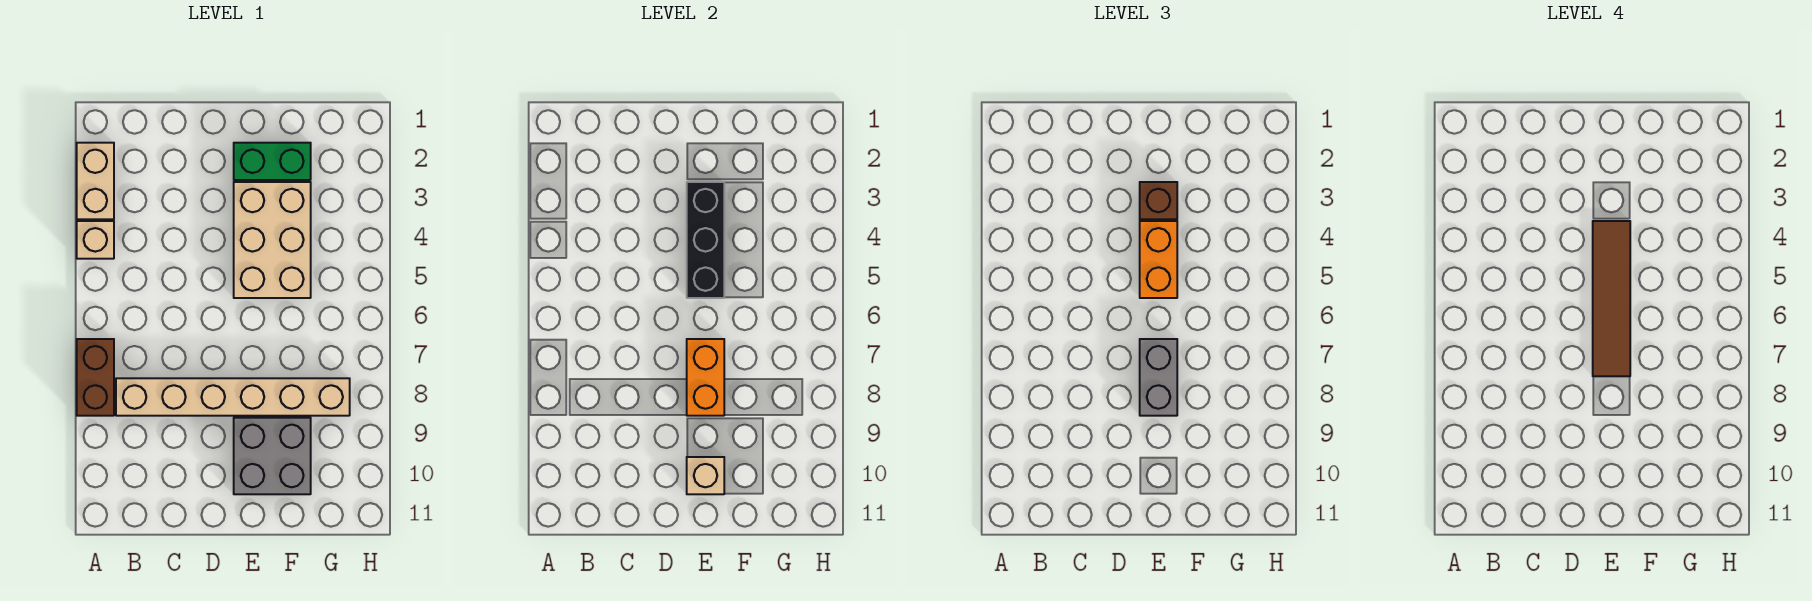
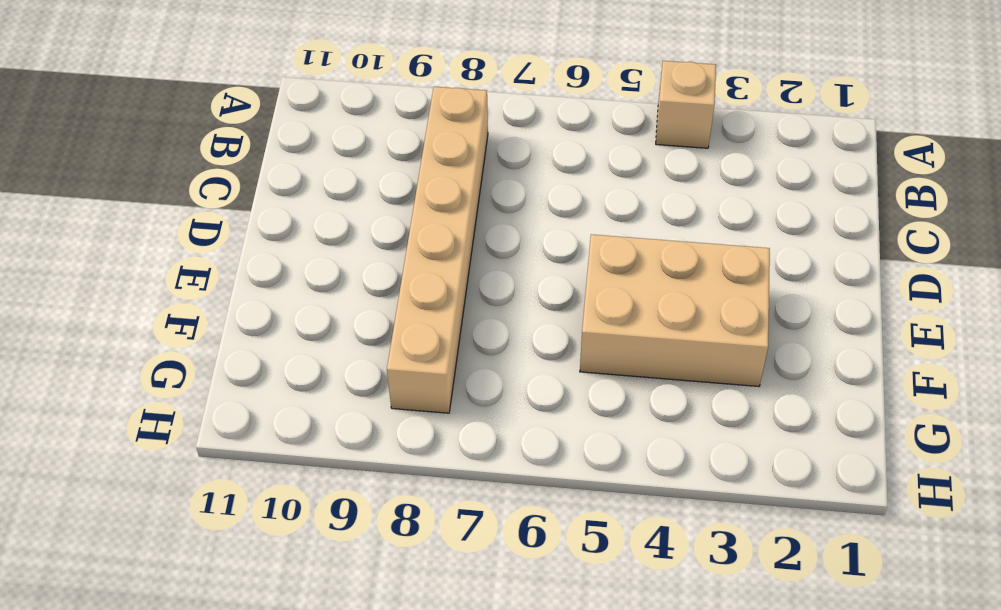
none -> tan brick A2:A3 level 1
none -> brown brick A7:A8 level 1
none -> green brick E2:F2 level 1

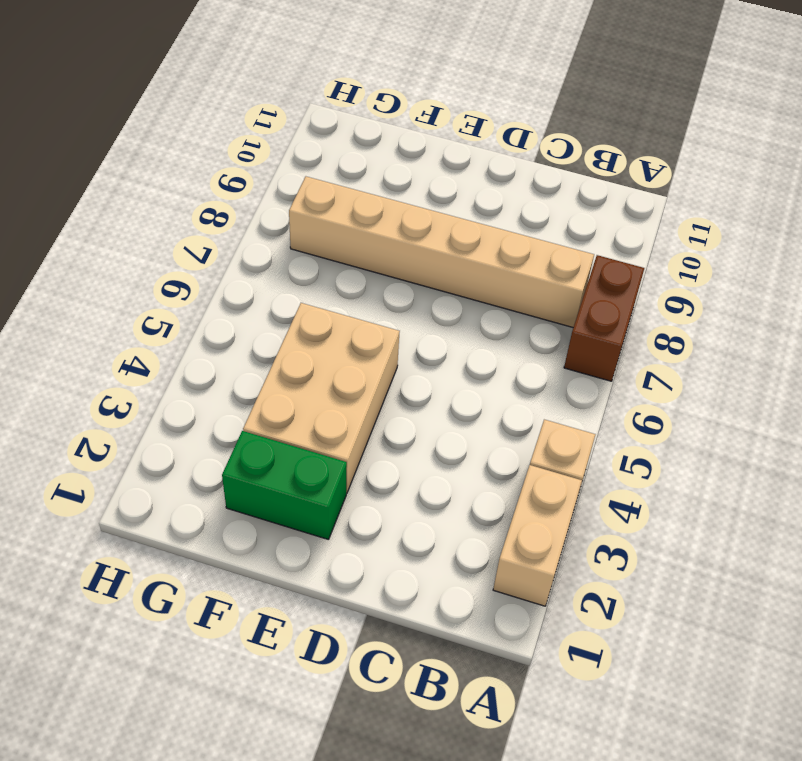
none -> grey brick E9:F10 level 1
none -> black brick E3:E5 level 2
none -> orange brick E7:E8 level 2

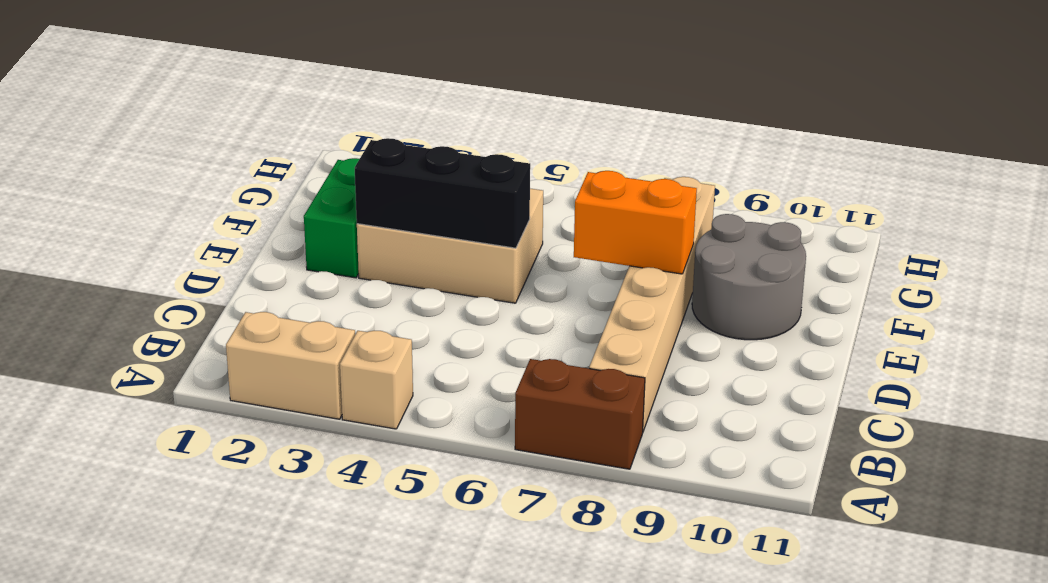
grey round brick E9:F10 level 1 -> grey brick E9:F10 level 1
none -> tan brick E10 level 2
none -> brown brick E3 level 3
none -> orange brick E4:E5 level 3

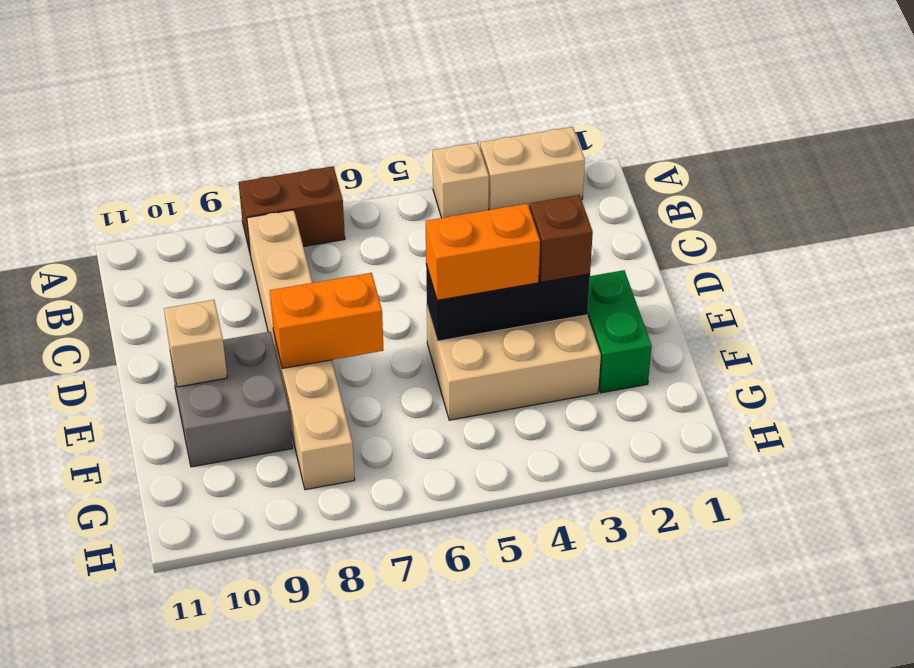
none -> grey brick E7:E8 level 3
none -> brown tile E4:E7 level 4

